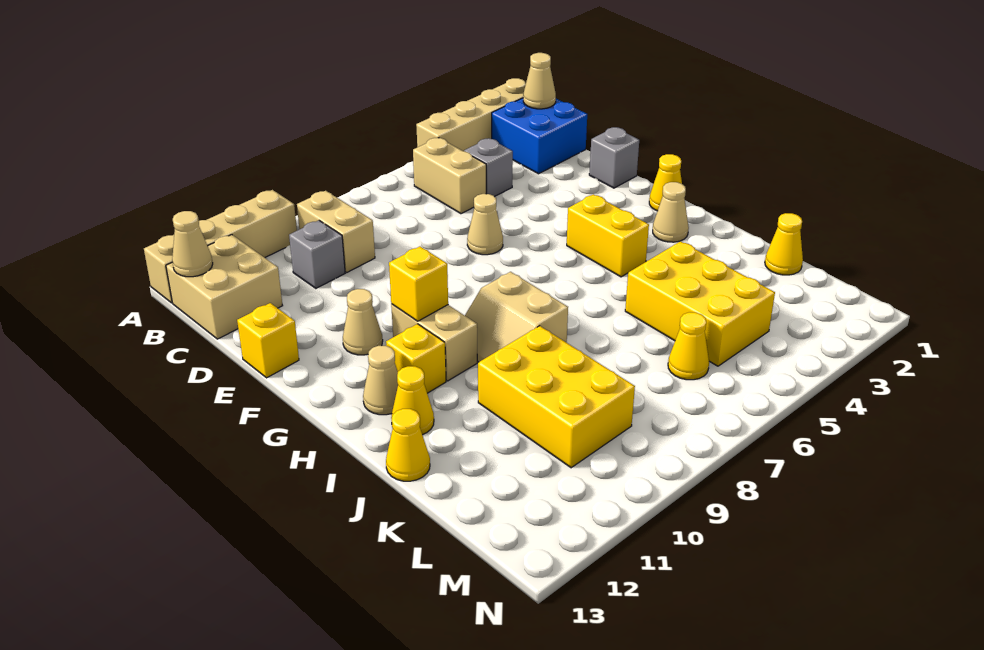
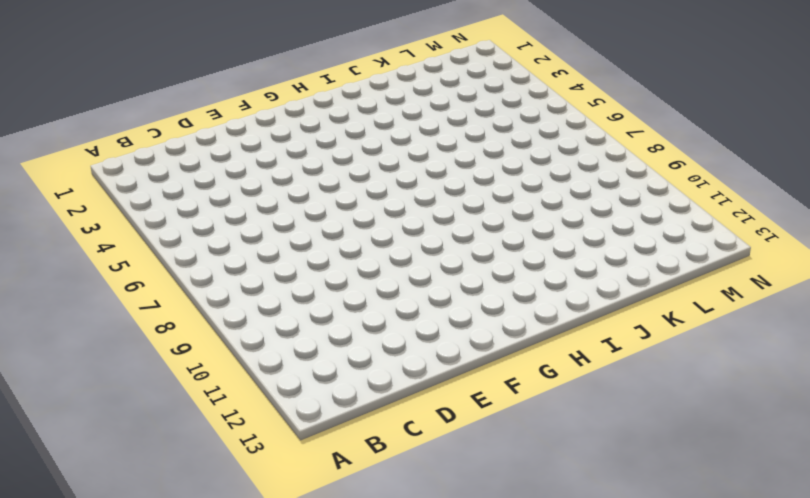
none -> tan brick A1:A4 level 1
none -> tan brick A10:A13 level 1
none -> blue brick B1:C2 level 1

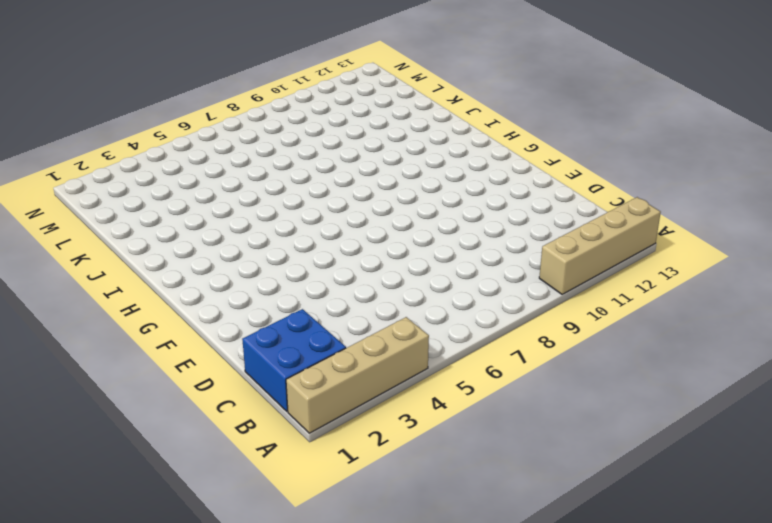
none -> tan brick B5:C5 level 1
none -> tan brick B9:C9 level 1
none -> tan brick B12:C13 level 1

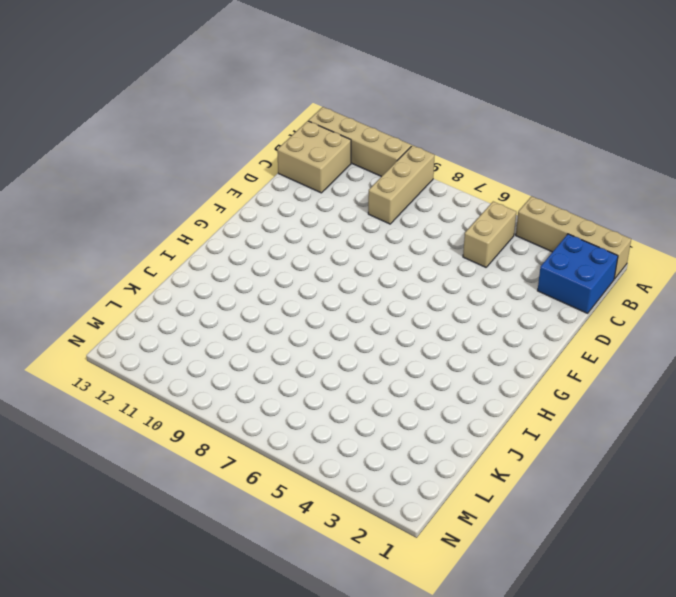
tan brick A9:C9 level 1 -> tan brick B9:C9 level 1
none -> grey brick C4 level 1
none -> grey brick C10 level 1
none -> grey brick E1 level 1

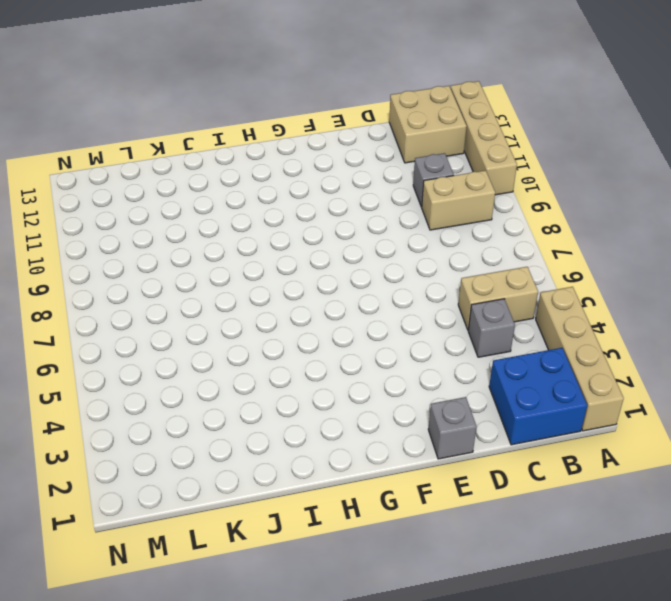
none -> tan cone E6 level 1
none -> yellow brick E13 level 1
none -> tan cone F11 level 1

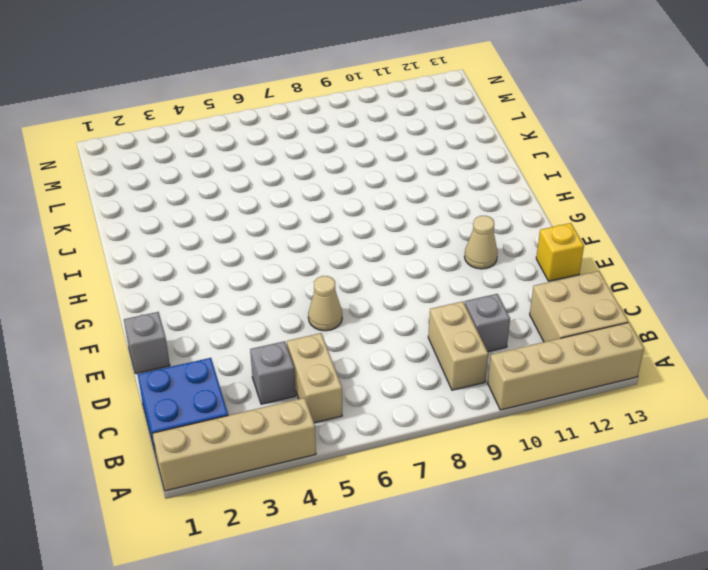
none -> yellow cone G1 level 1
none -> yellow brick G4:H4 level 1
none -> tan brick G10:H10 level 1

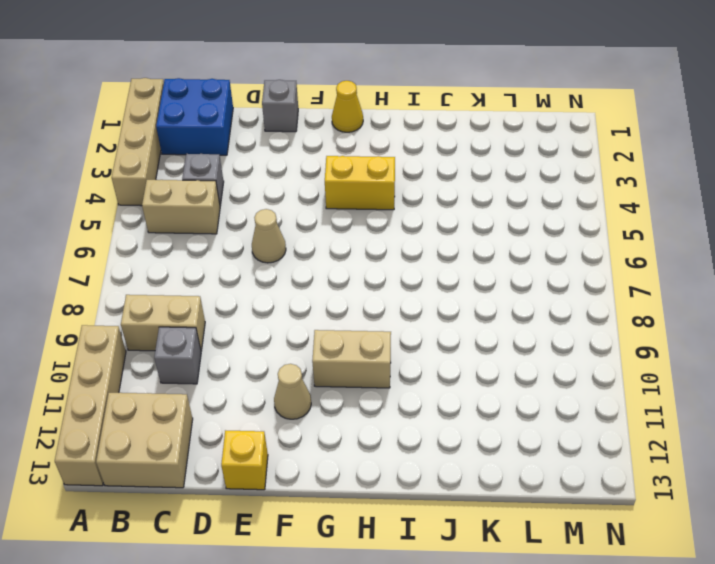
none -> tan cone H2 level 1
none -> tan slope H8:I9 level 1 top 8
none -> yellow brick H11 level 1

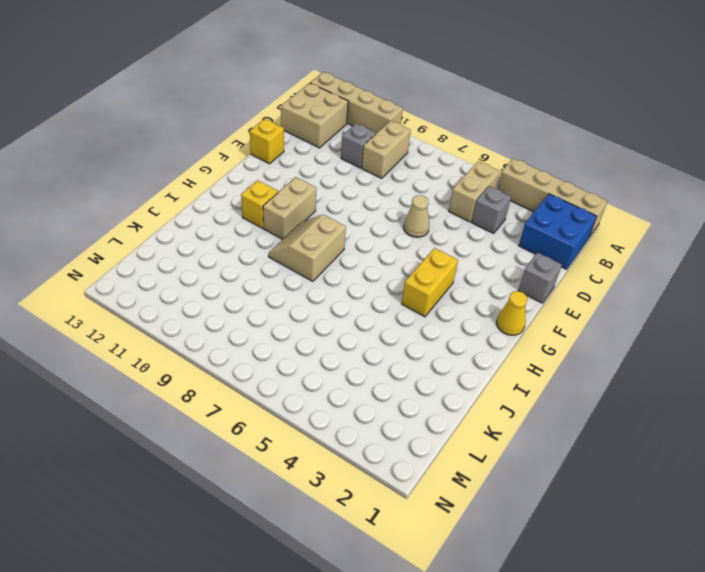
none -> tan cone F11 level 1
none -> tan cone H2 level 1
none -> tan cone H12 level 1

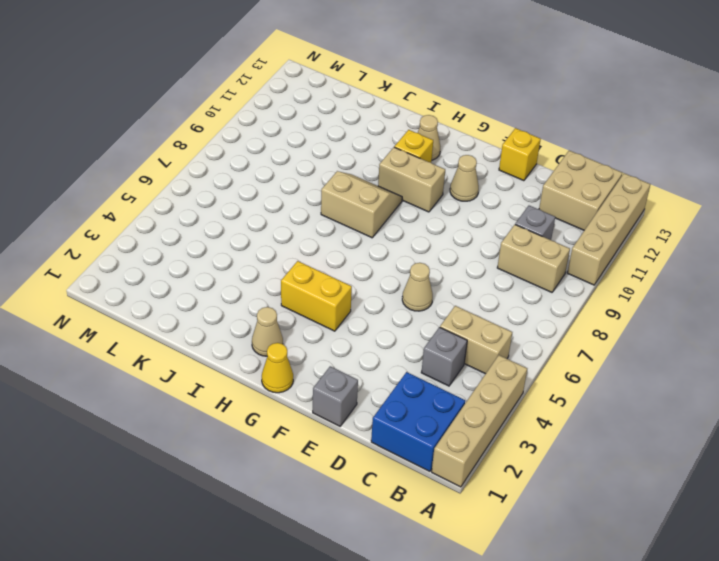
none -> yellow cone I12 level 1
none -> yellow brick J4:L5 level 1
none -> yellow brick J9:L10 level 1

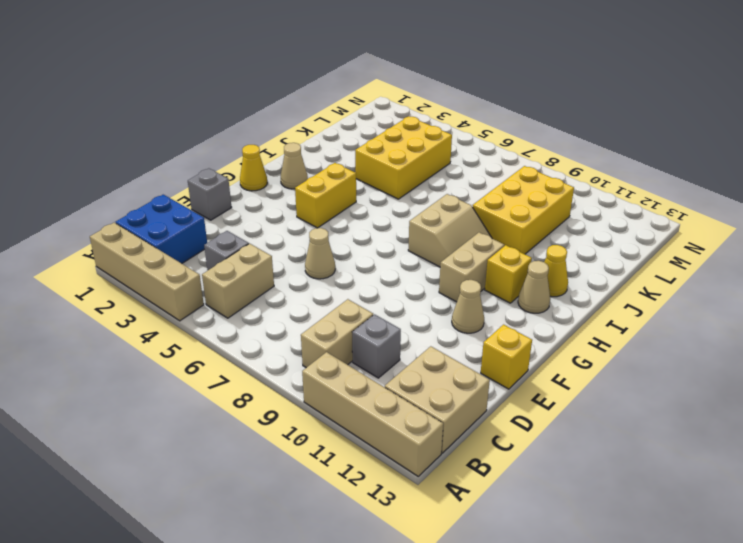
none -> yellow cone J13 level 1
none -> yellow cone K1 level 1
none -> yellow cone L6 level 1

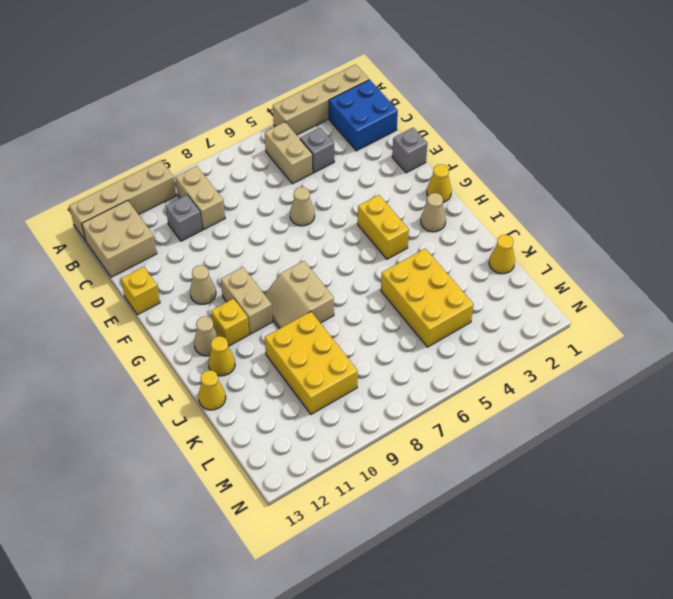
none -> yellow cone L6 level 1
none -> tan cone B1 level 2
none -> tan cone B13 level 2

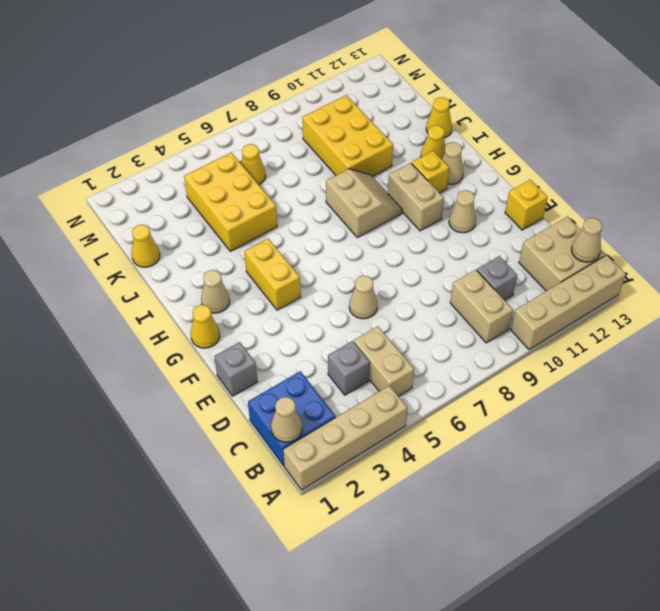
none -> yellow brick G10 level 2

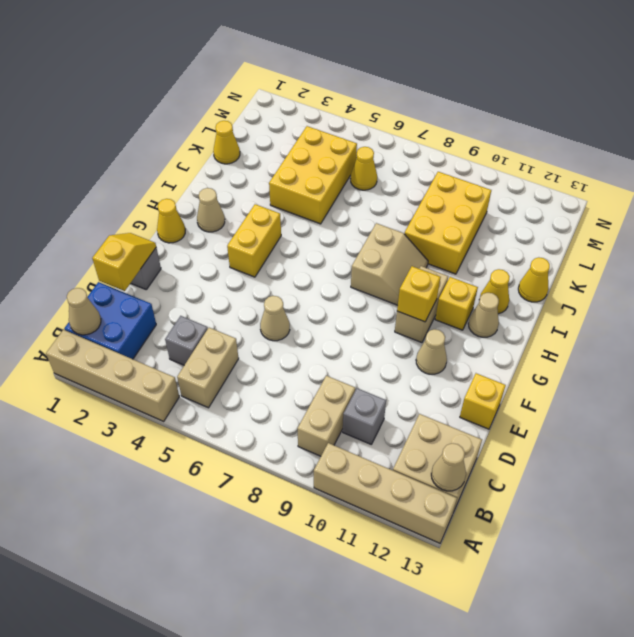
yellow slope D1:E1 level 2 top D -> none

